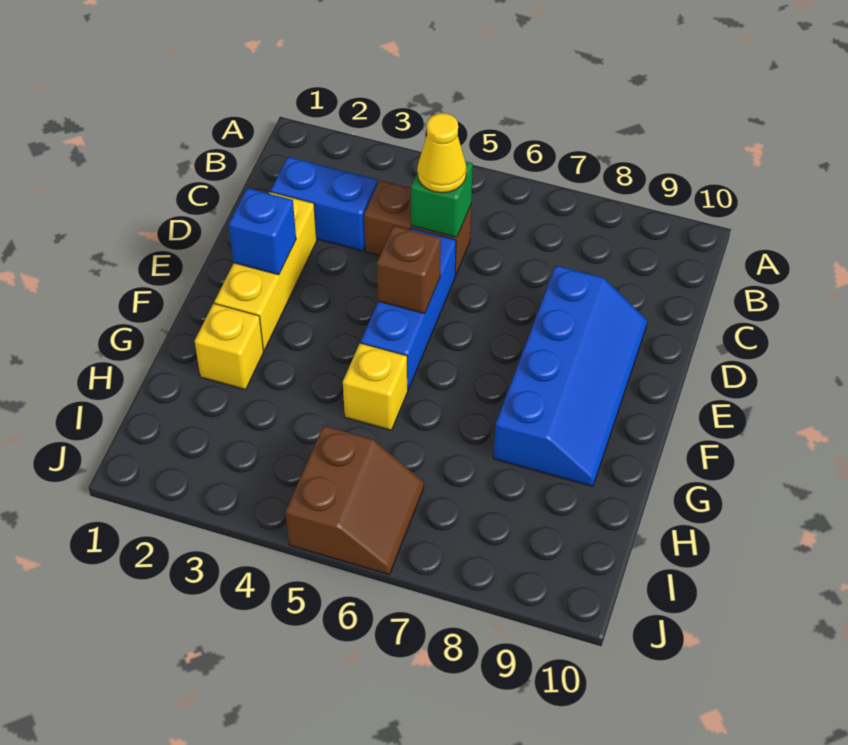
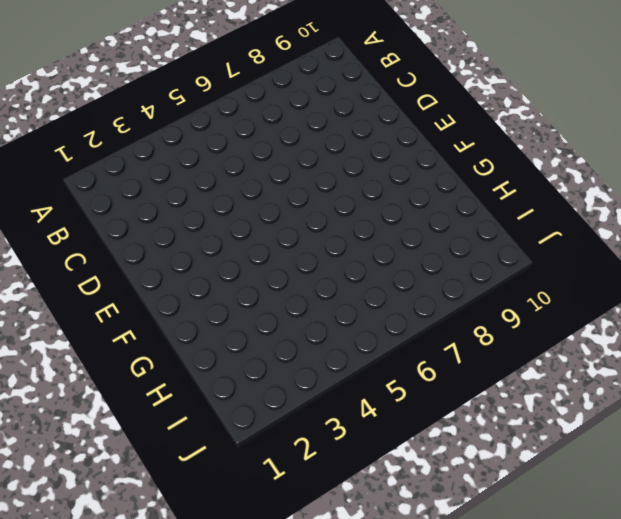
none -> blue brick C2:C3 level 1
none -> brown brick C4:C5 level 1
none -> yellow brick D2:F2 level 1

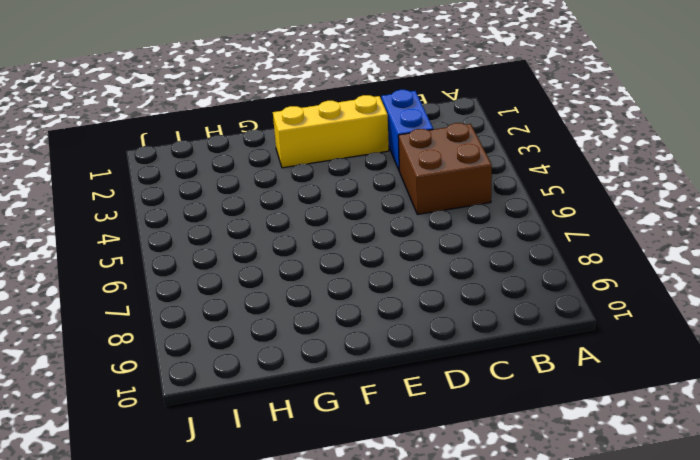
brown brick B4:C5 level 1 -> brown brick C4:C5 level 1
none -> blue brick D5:F5 level 1
none -> blue slope D8:G9 level 1 top 8
none -> yellow brick G2 level 1

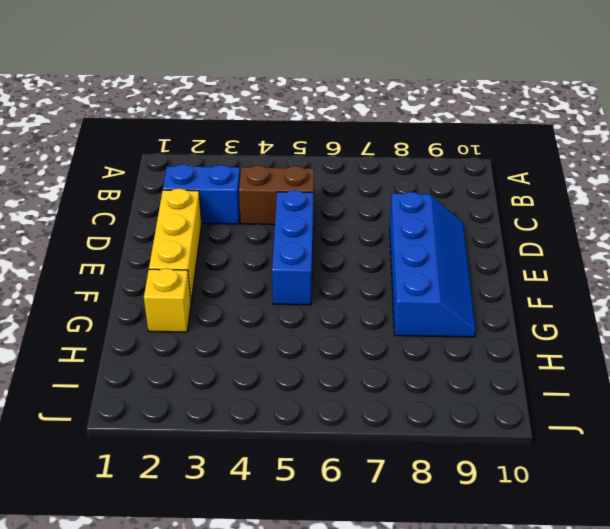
none -> yellow brick G5 level 1
none -> brown slope I5:J6 level 1 top 5
none -> green brick C5 level 2

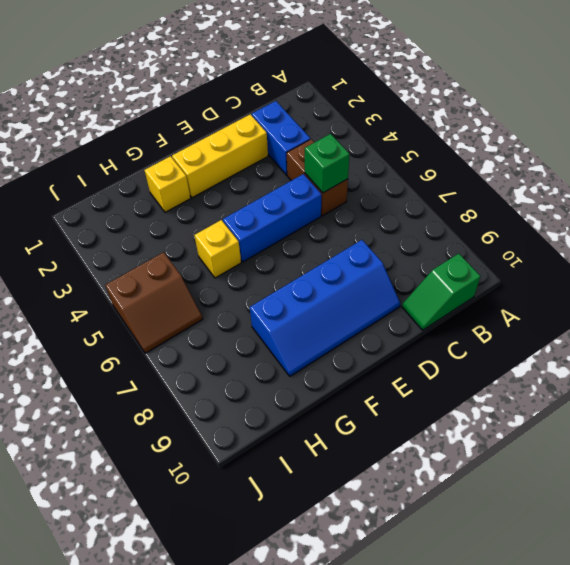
green slope B10:C10 level 1 top B -> none
none -> blue brick E2 level 2
none -> brown brick E5 level 2
none -> yellow cone C5 level 3

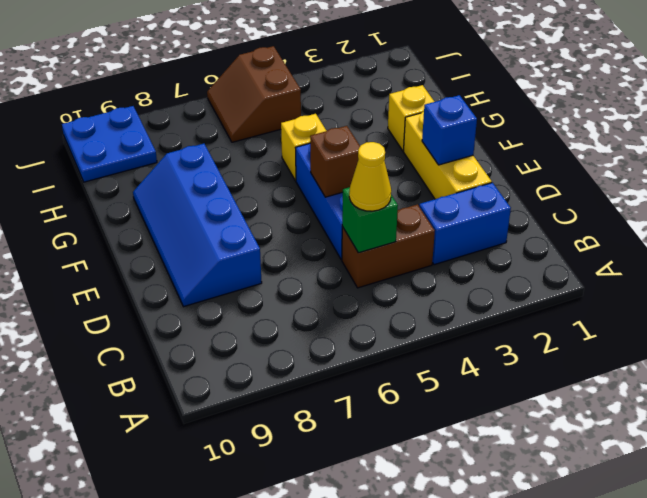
blue plate I9:J10 level 1 -> none

